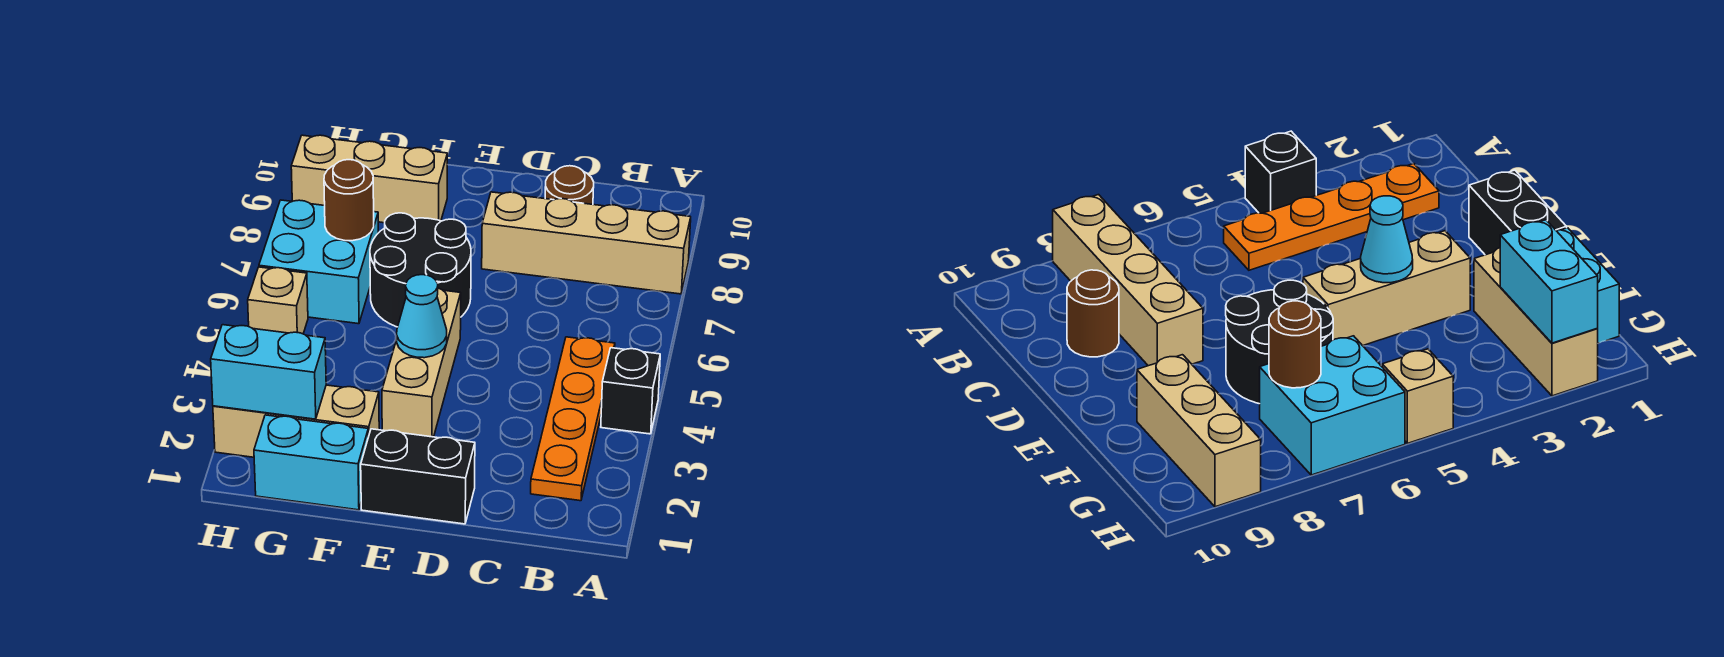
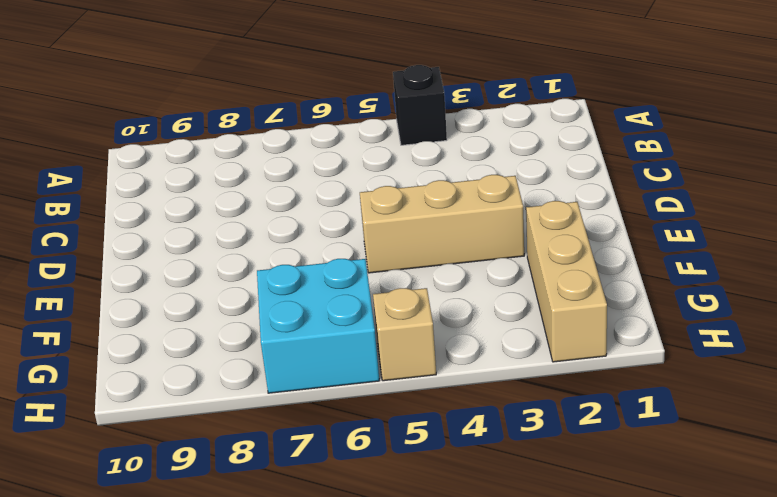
none -> tan brick A8:D8 level 1
none -> orange plate B2:B5 level 1
none -> brown round brick C9 level 1

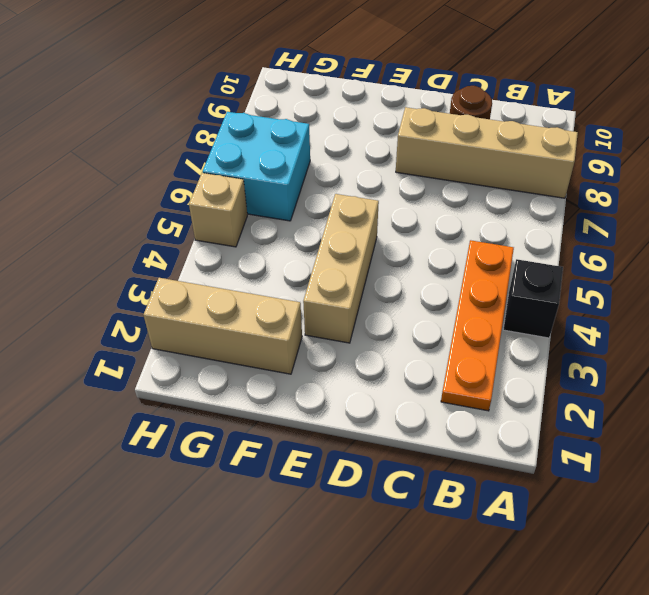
none -> black brick D1:E1 level 1
none -> black round brick E6:F7 level 1
none -> cyan brick F1:G1 level 1

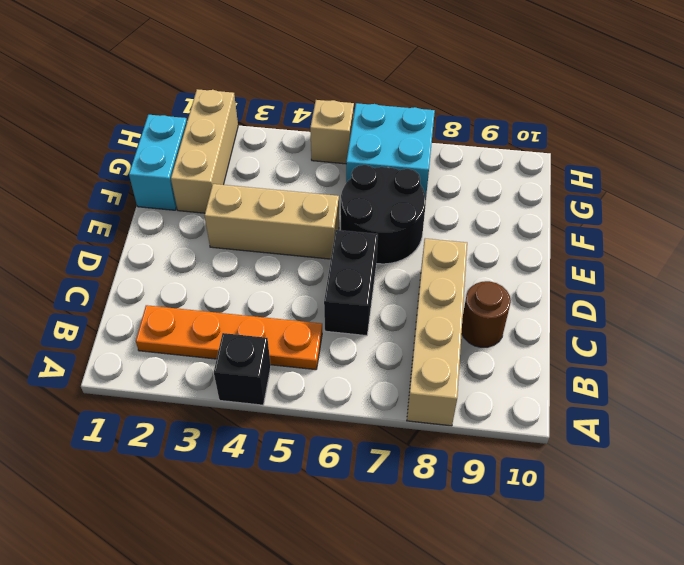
black brick C6:D6 level 1 -> black brick D1:E1 level 1
none -> tan brick F9:H9 level 1
none -> cyan cone E4 level 2
none -> cyan brick G2:H2 level 2

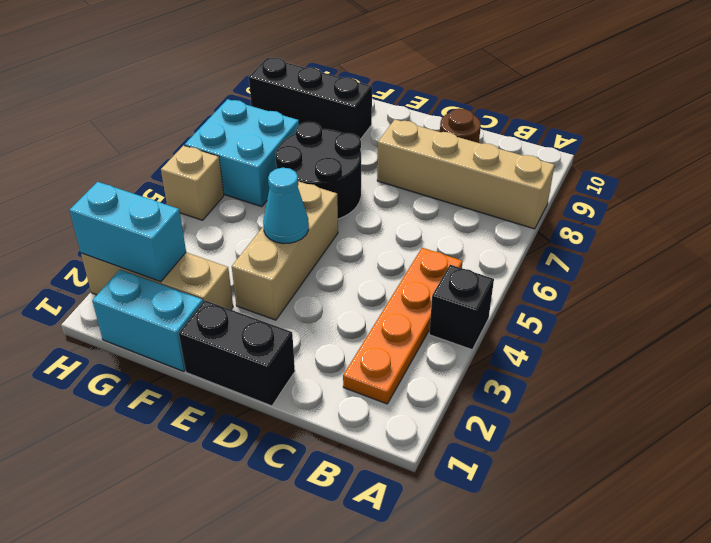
black brick F9:H9 level 1 -> tan brick F9:H9 level 1
none -> brown round brick G7 level 2

